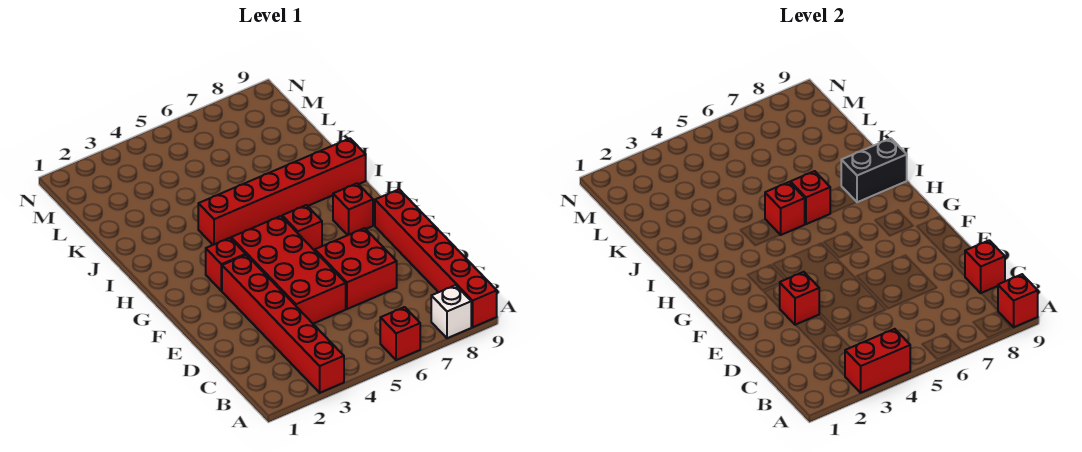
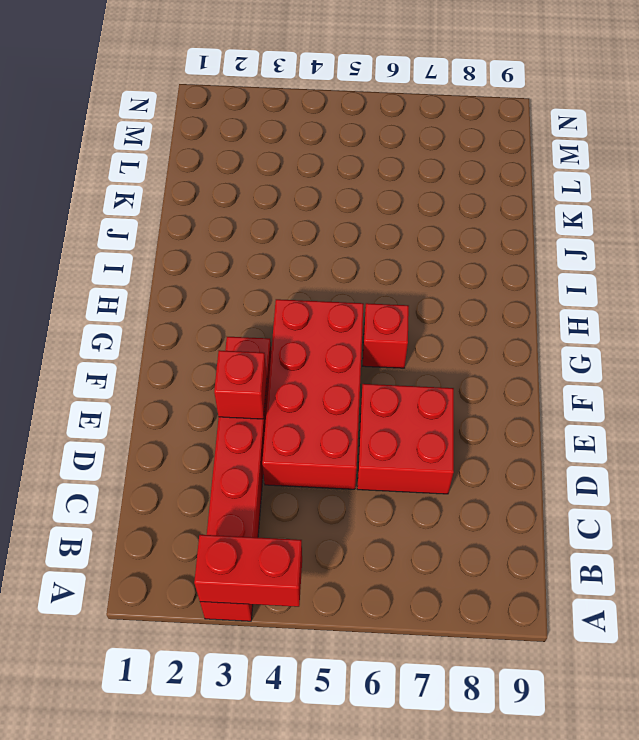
none -> red brick A6 level 1
none -> white brick A8 level 1
none -> red brick A9:F9 level 1

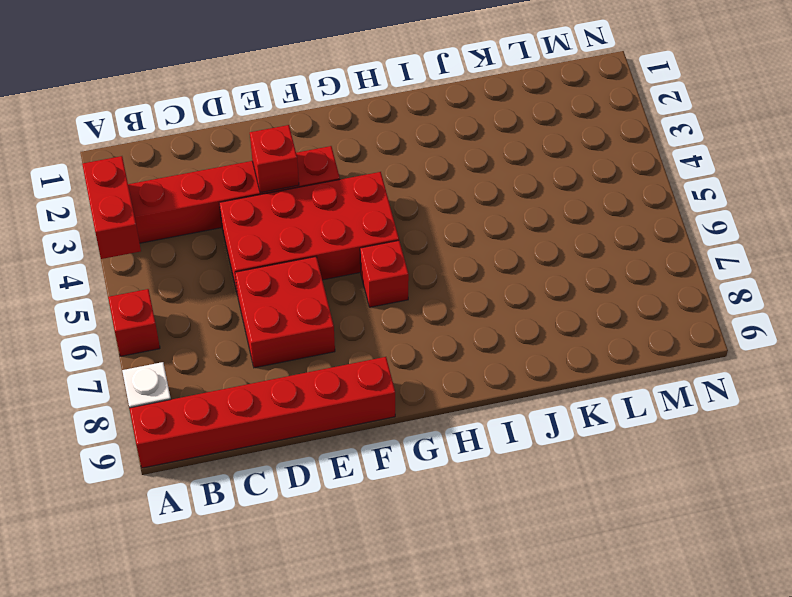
none -> red brick G3 level 1
none -> red brick G8 level 1
none -> red brick I4:I9 level 1

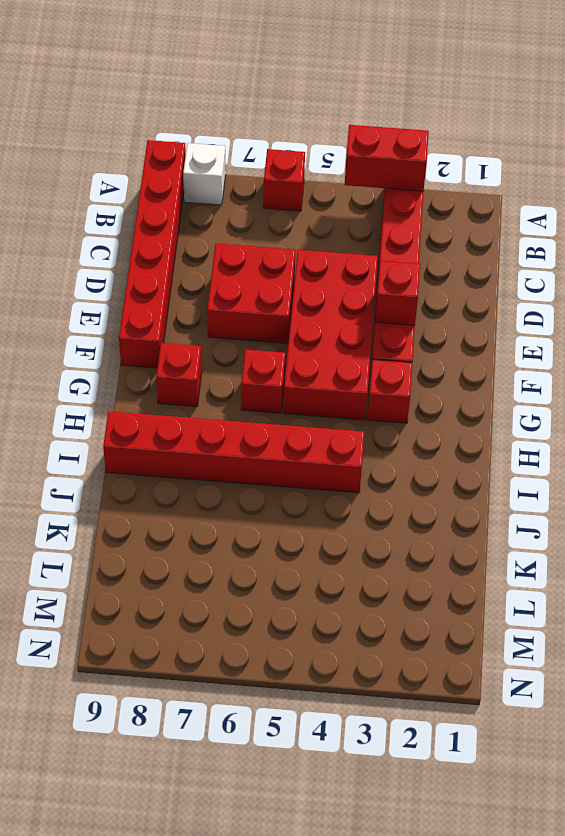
none -> red brick A9 level 2
none -> red brick C9 level 2
none -> red brick I5 level 2

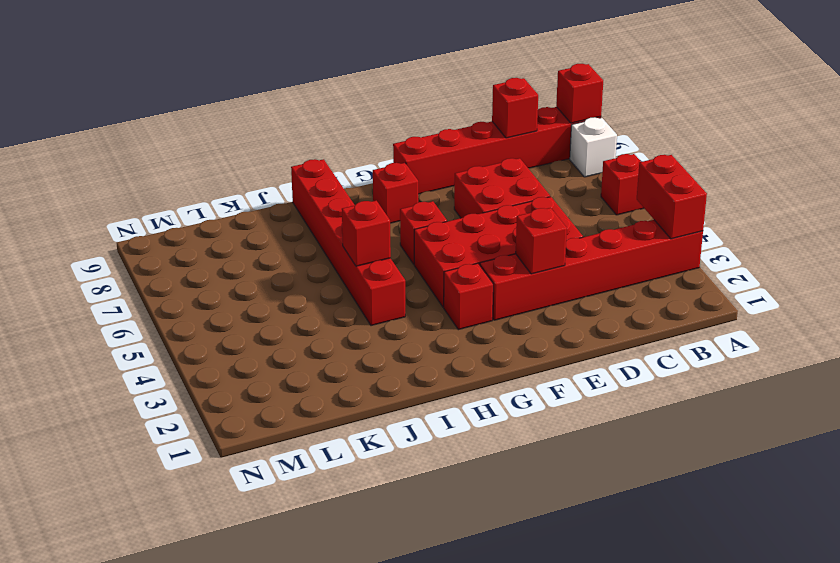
none -> red brick I6 level 2
none -> black brick I8:I9 level 2

